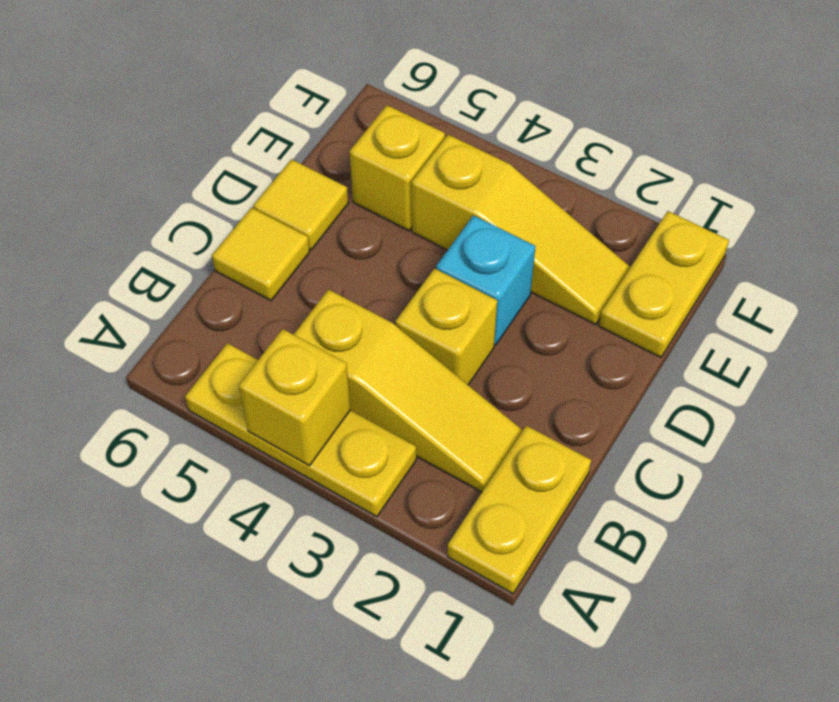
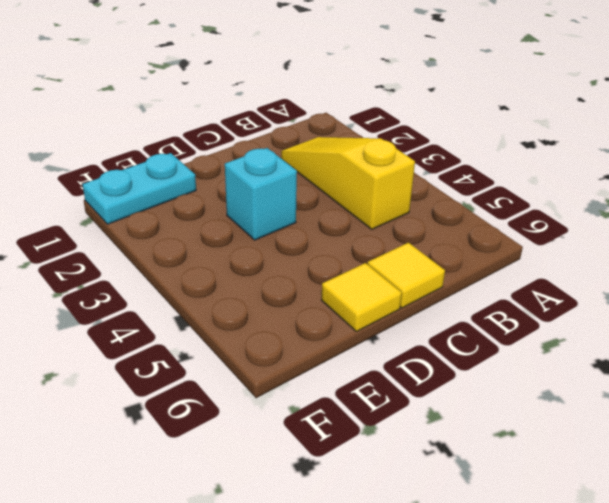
cyan plate E1:F1 level 1 -> yellow plate E1:F1 level 1
none -> yellow plate A1:B1 level 1
none -> yellow plate A3:A5 level 1

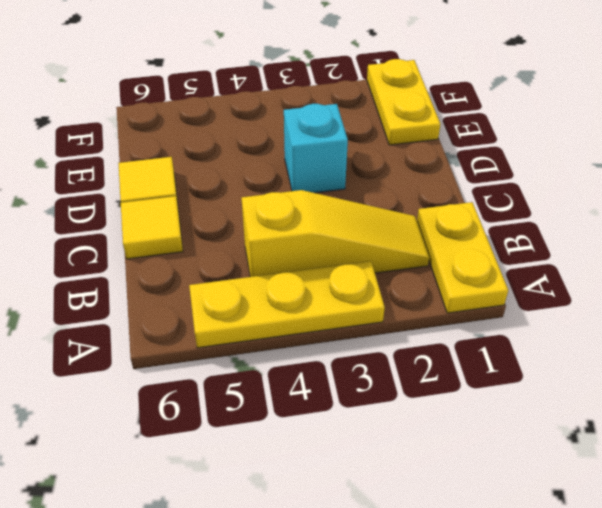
none -> yellow brick C3 level 1
none -> yellow slope E2:E4 level 1 top 4

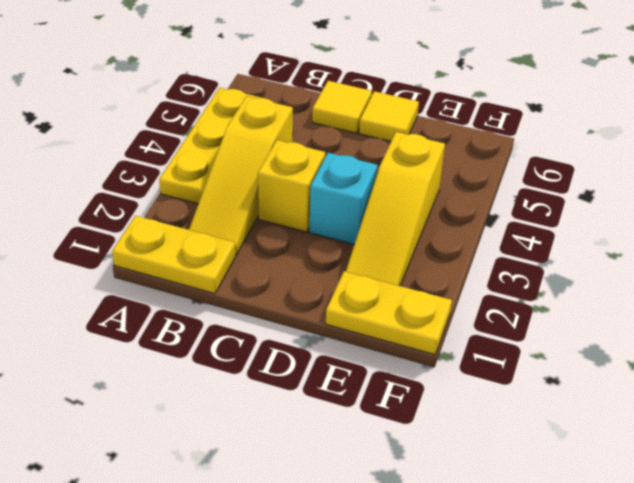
none -> yellow brick E5 level 1
none -> yellow brick A4 level 2

